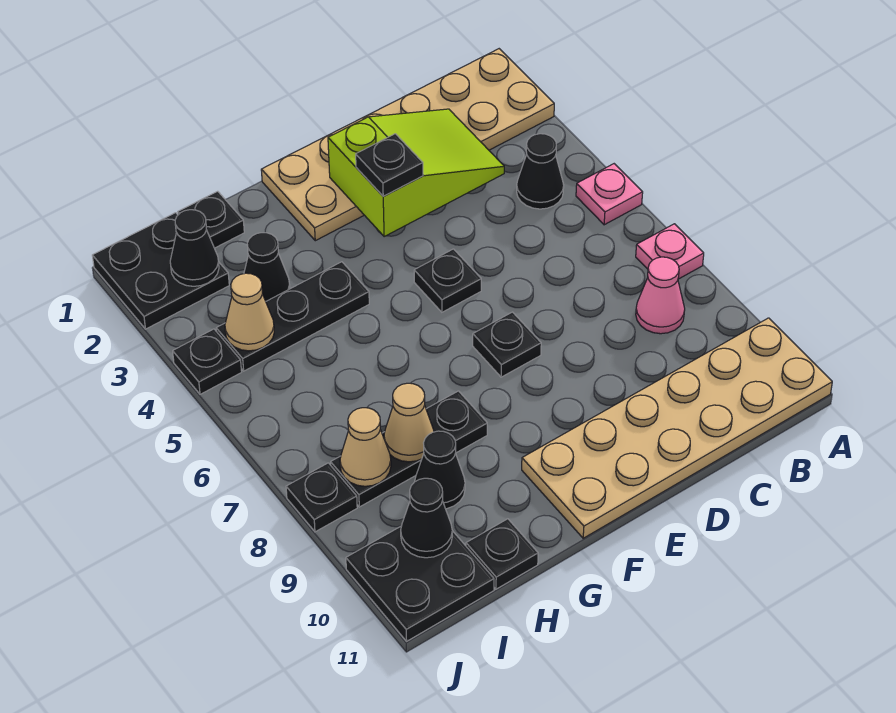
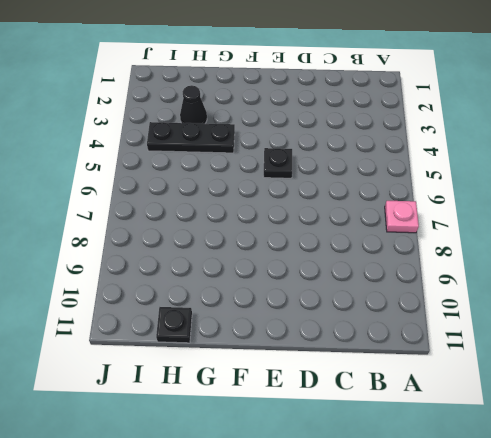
none -> tan plate A1:F2 level 1
none -> pink plate A5 level 1
none -> tan plate A10:F11 level 1

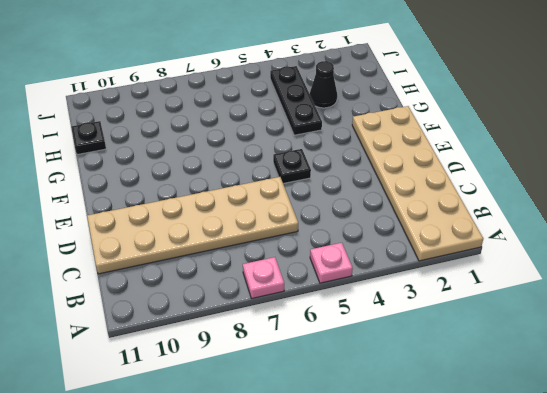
tan plate C6:D11 level 1 -> tan plate A10:F11 level 1
none -> black cone B4 level 1
none -> pink cone B8 level 1
none -> black plate E7 level 1

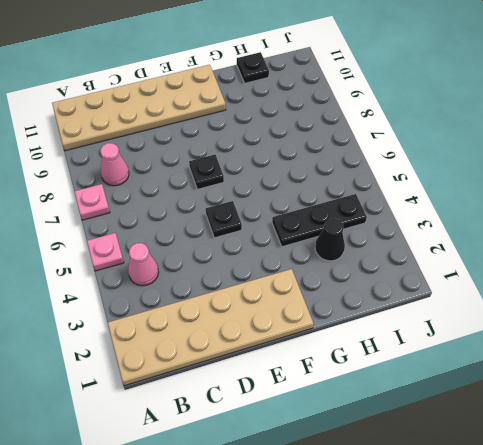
pink cone B4 level 1 -> black cone B4 level 1
none -> black plate G8:I8 level 1
none -> black plate H1 level 1
none -> black cone H9 level 1

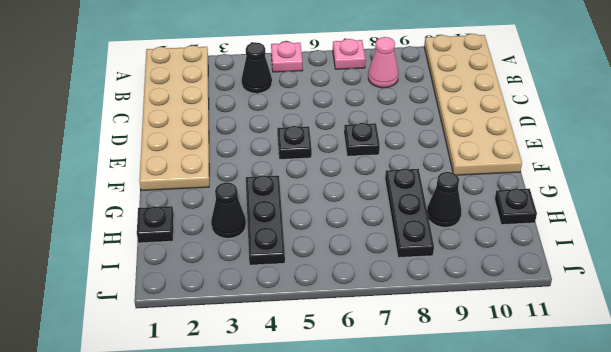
none -> black plate I1:J2 level 1
none -> black plate I10:J11 level 1
none -> black plate J4 level 1

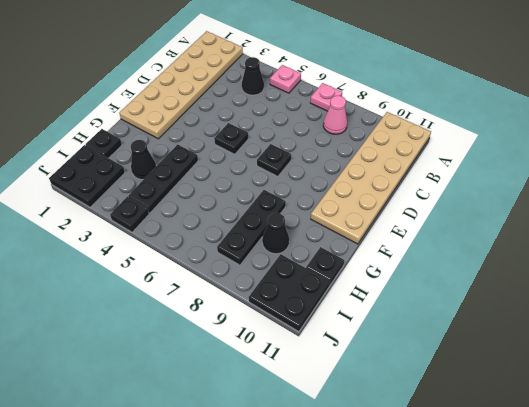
none -> black plate J8 level 1
none -> lime slope C2:E3 level 2 top E
none -> tan cone H8 level 2

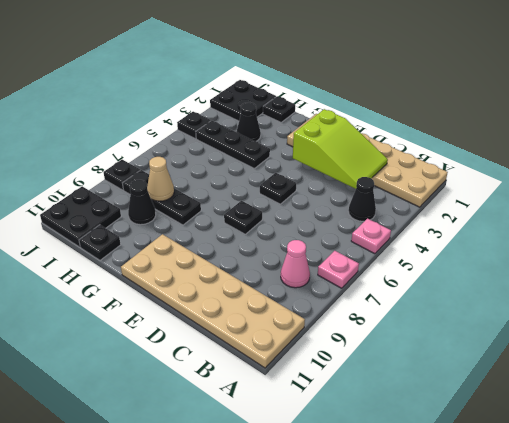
none -> black cone I2 level 2
none -> tan cone I4 level 2
none -> tan cone I8 level 2

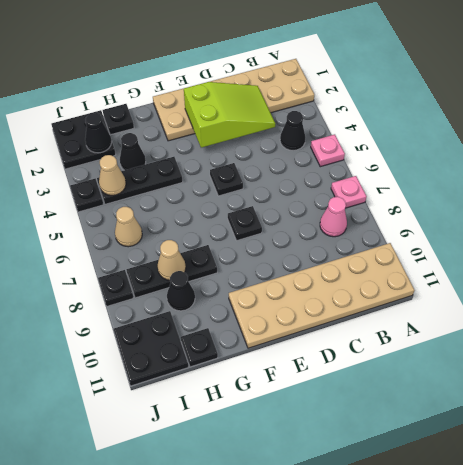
tan cone I6 level 1 -> tan cone I8 level 2
none -> black cone I10 level 2
none -> black plate E3 level 3

